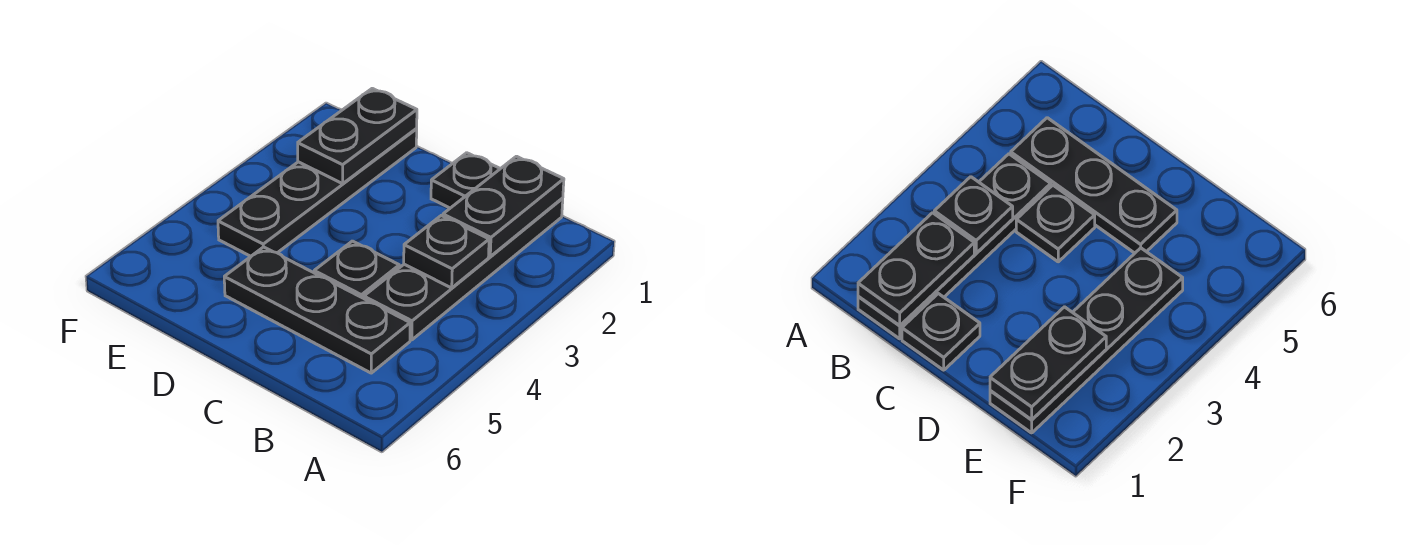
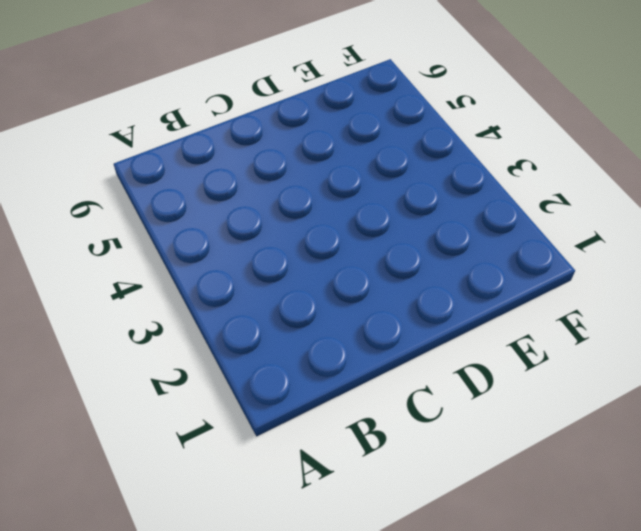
none -> black plate B1:B4 level 1
none -> black plate B5:D5 level 1

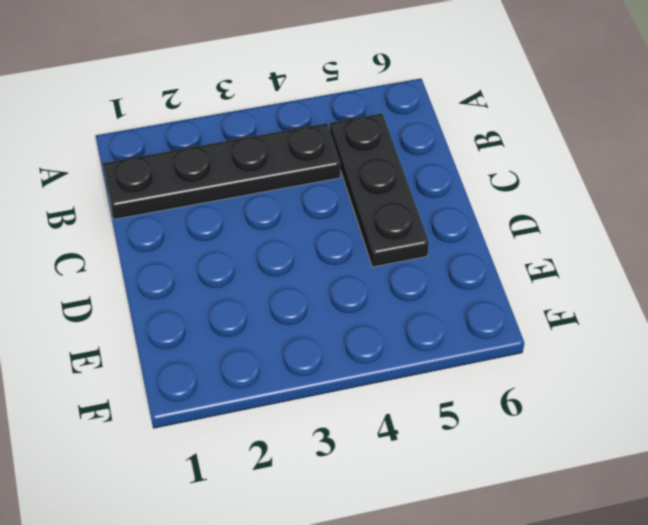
none -> black plate C1 level 1
none -> black plate C4 level 1

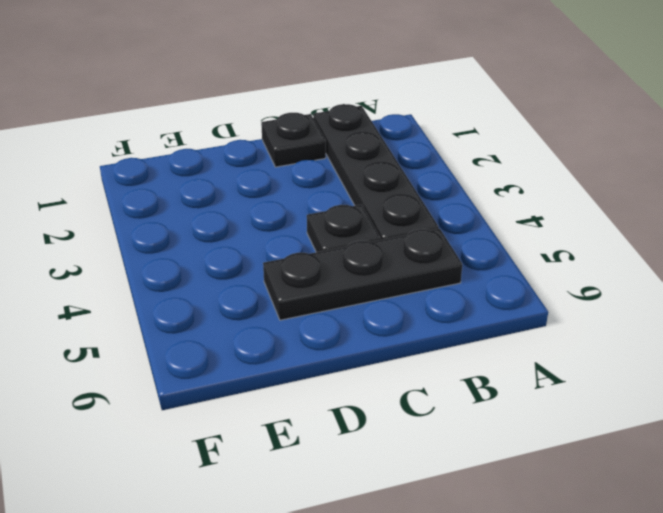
none -> black plate E1:E4 level 1
none -> black plate B1:B2 level 2

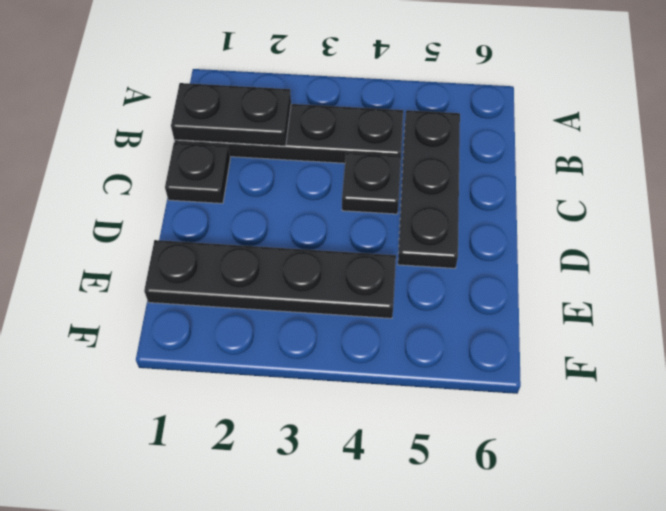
none -> black plate B3 level 2
none -> black plate E1:E2 level 2

